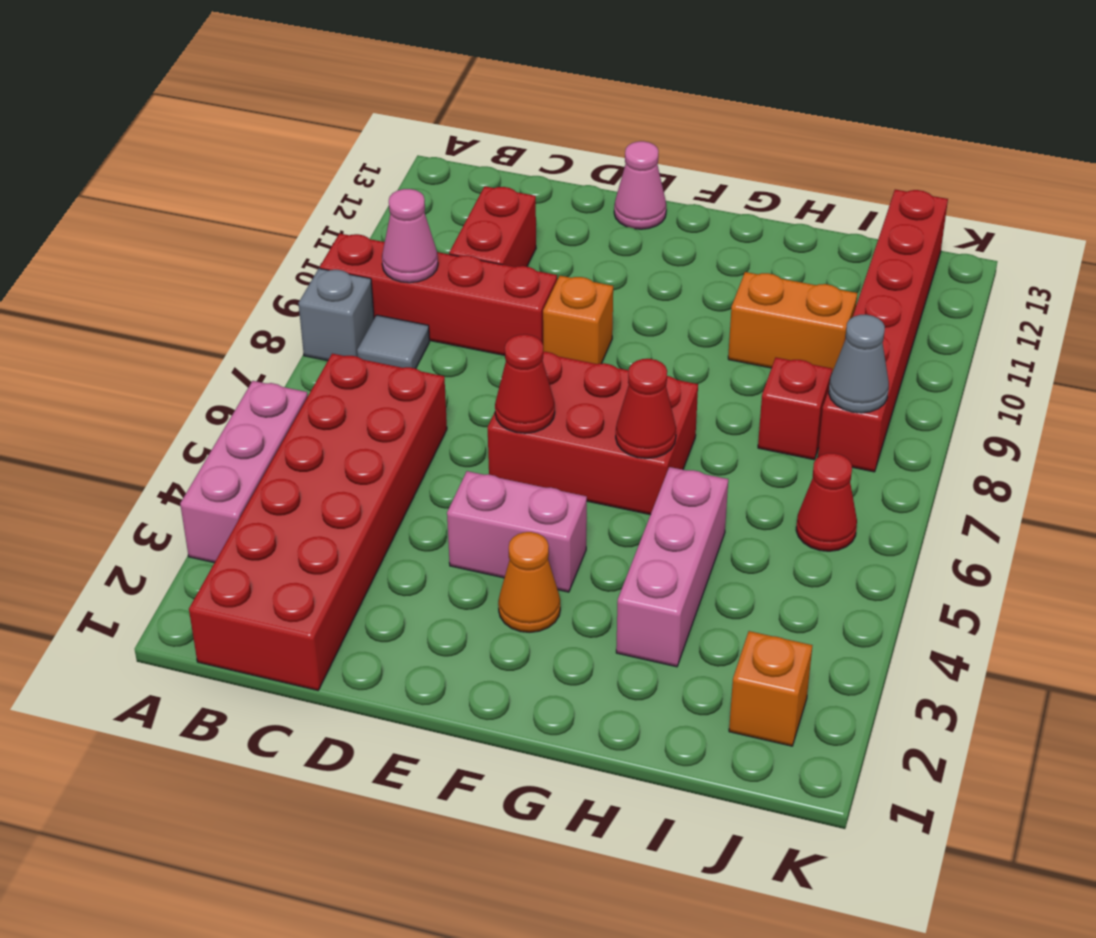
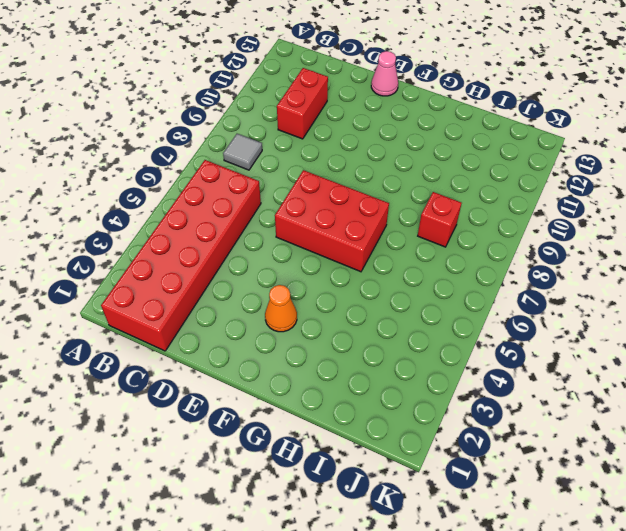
none -> pink brick A3:A5 level 1
none -> grey brick A8 level 1
none -> red brick A9:D9 level 1

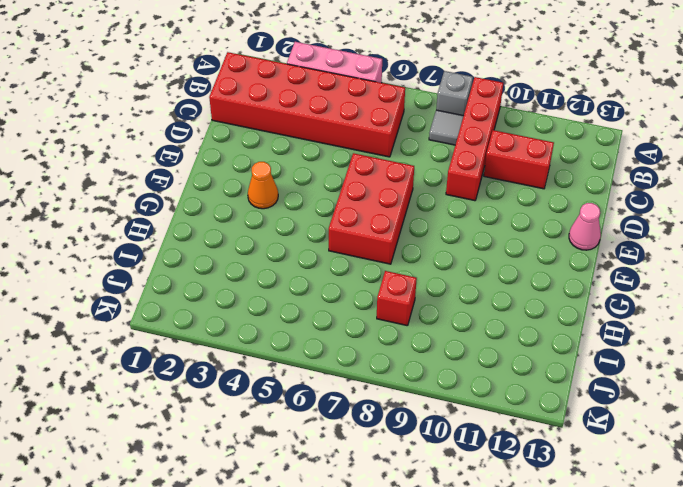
none -> pink brick E4:F4 level 1
none -> orange brick E9 level 1
none -> pink brick H3:H5 level 1

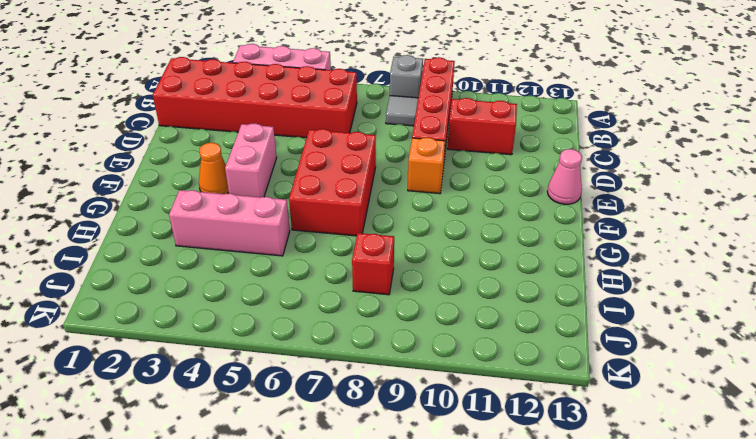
none -> orange brick H10:I10 level 1
none -> orange brick J2 level 1
none -> red cone J6 level 1

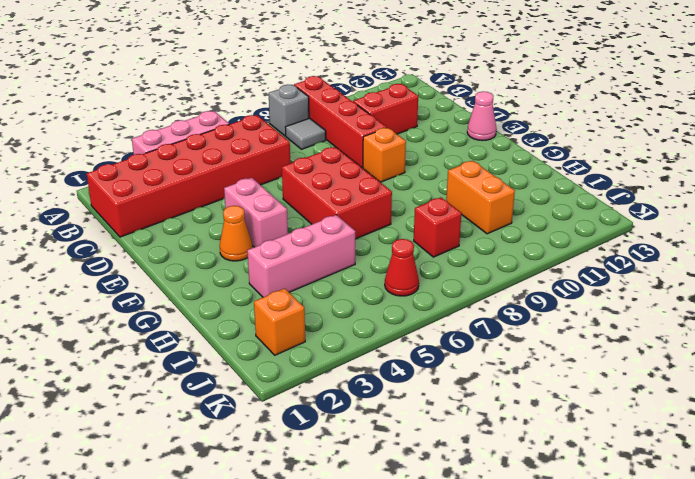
none -> red brick J8:J13 level 1
none -> pink cone B9 level 2
none -> red cone E6 level 2

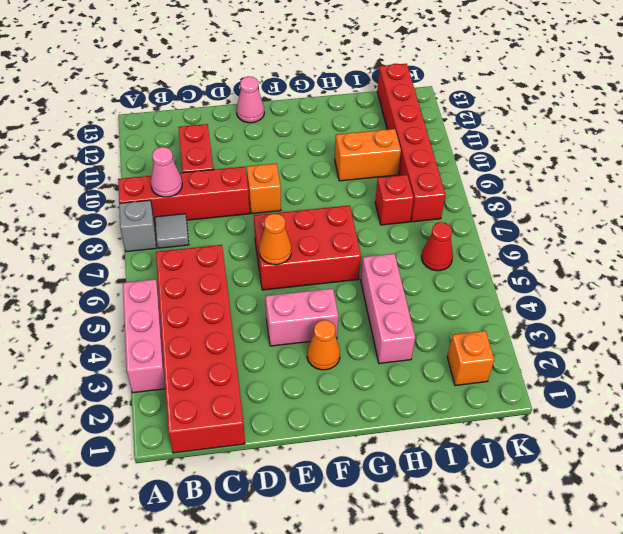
orange cone E6 level 2 -> red cone E6 level 2
none -> red cone G6 level 2
none -> grey cone J8 level 2

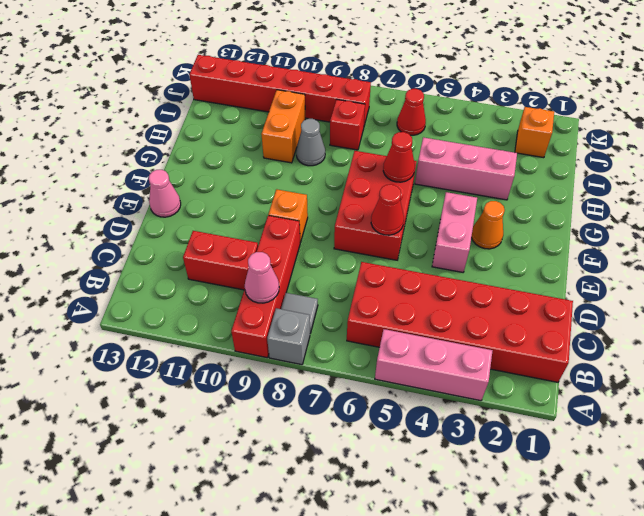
grey cone H9 level 1 -> grey cone J8 level 2

